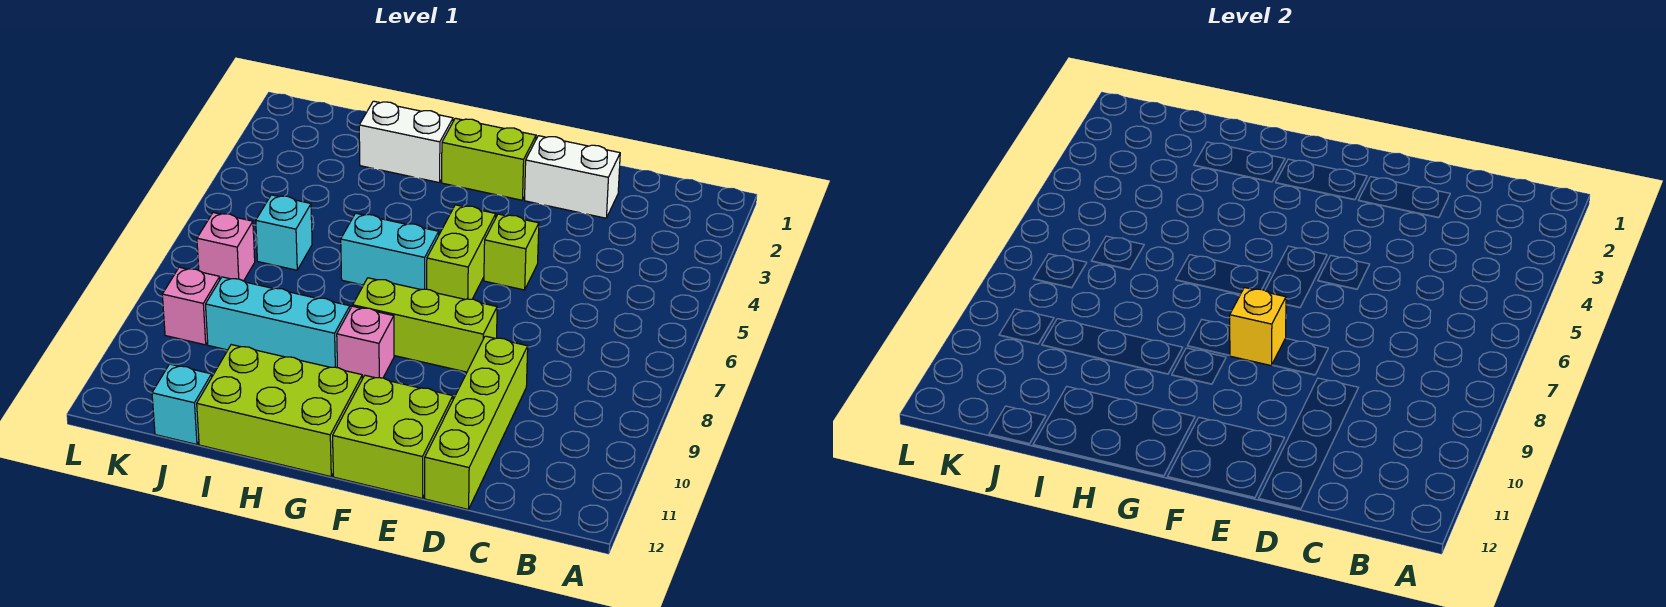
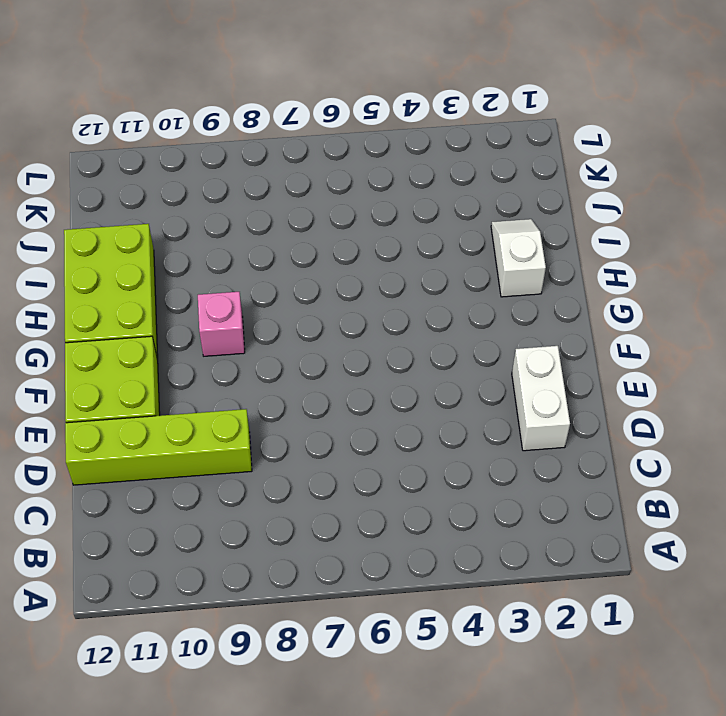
white slope H2:I2 level 1 top H -> white brick H2:I2 level 1
none -> lime brick E5 level 1
none -> lime brick E8:G8 level 1
none -> lime brick F2:G2 level 1

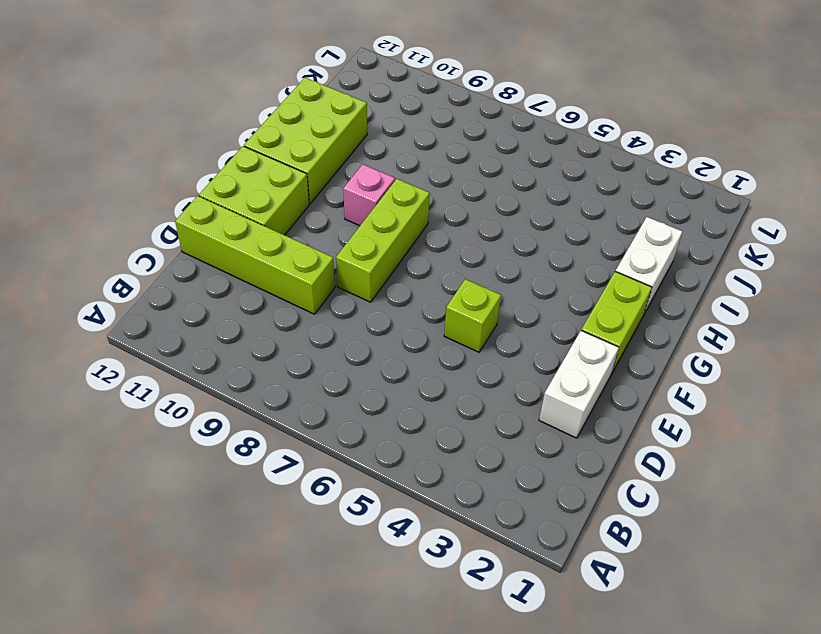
none -> lime brick F5:F6 level 1
none -> cyan brick G6:H6 level 1
none -> cyan brick H9:J9 level 1

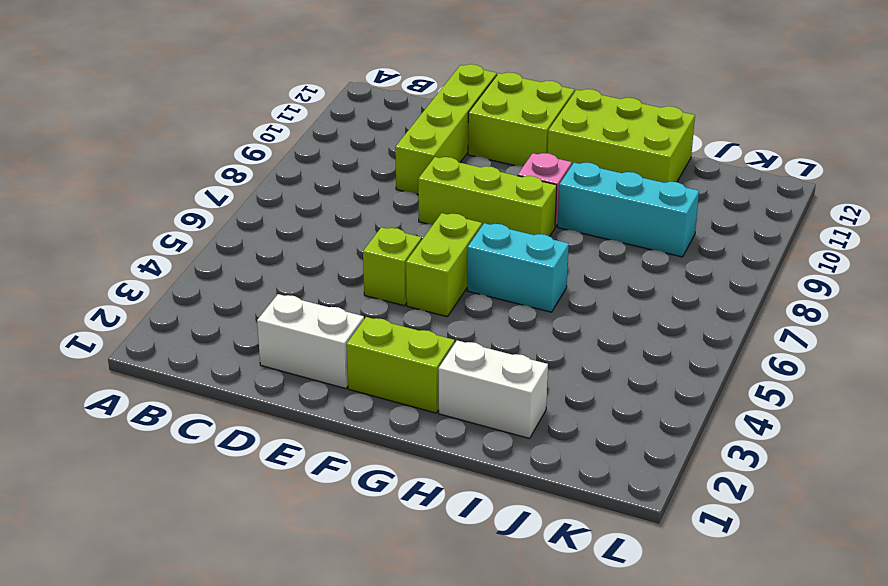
none -> cyan brick J6 level 1
none -> cyan brick J12 level 1
none -> pink brick K7 level 1

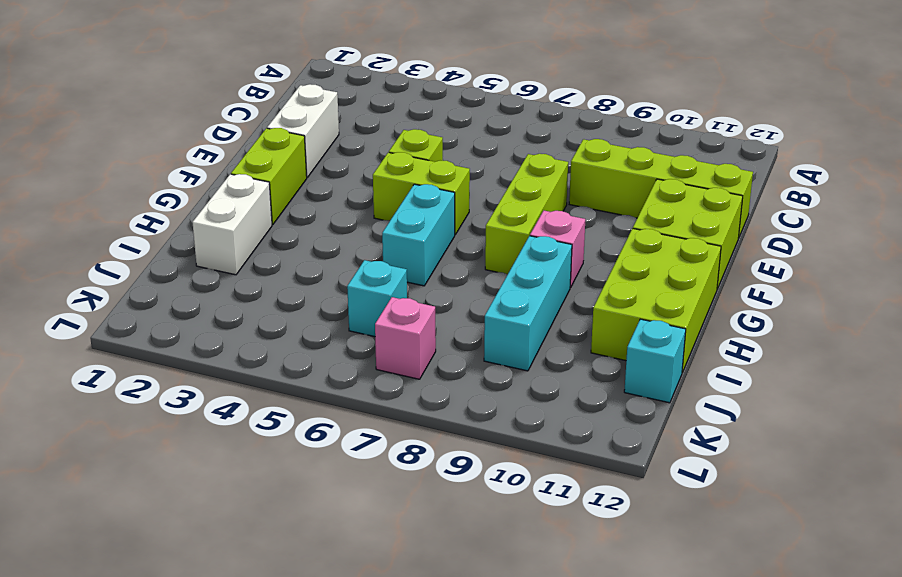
none -> pink brick K9 level 1
none -> yellow brick F8 level 2

